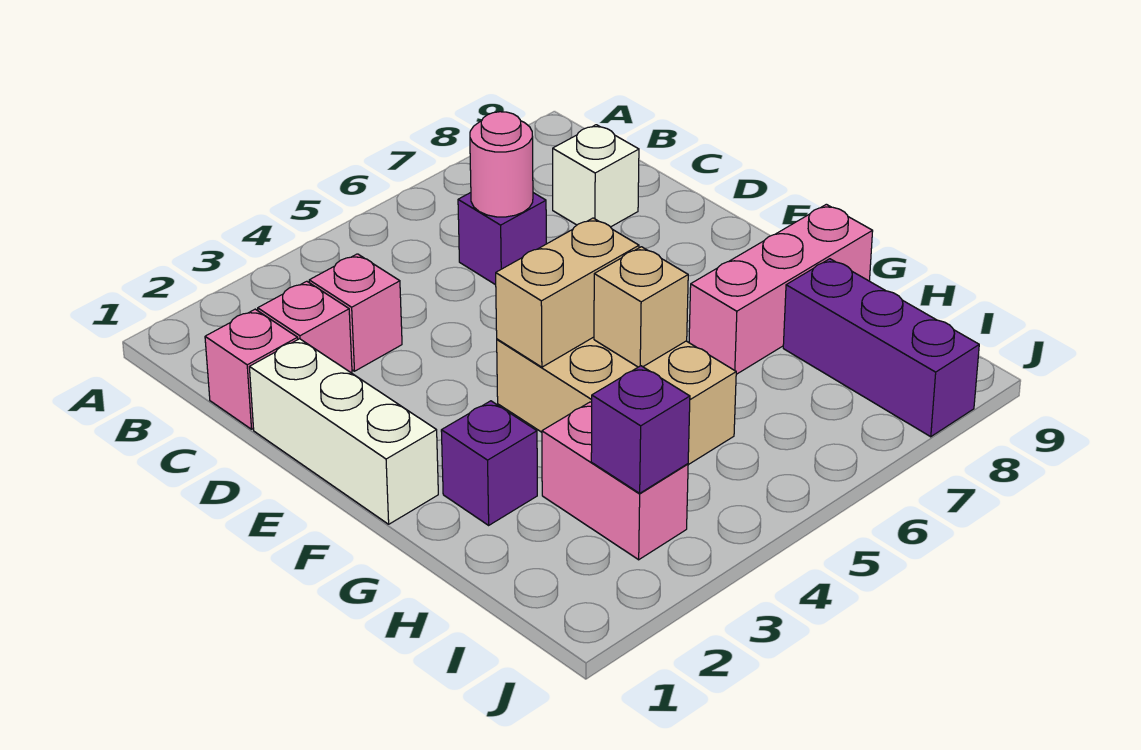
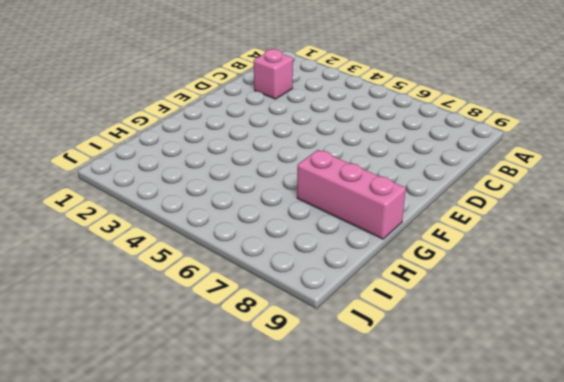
none -> pink brick C1 level 1
none -> pink brick C3 level 1
none -> purple brick C6 level 1

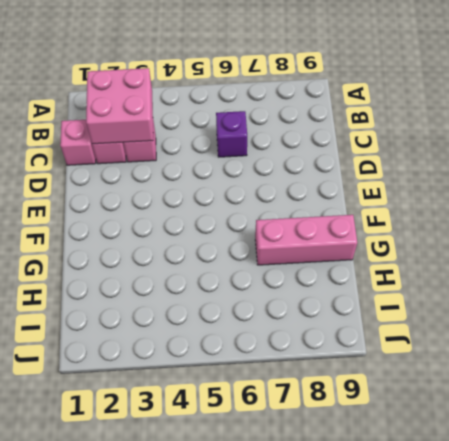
pink brick B2:C3 level 2 -> none
none -> white brick C8 level 1
none -> white brick D1:F1 level 1
none -> tan brick F4:H5 level 1

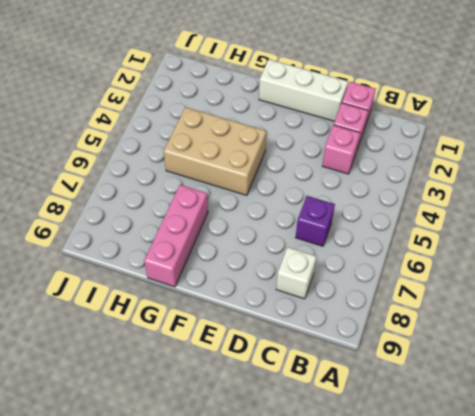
none -> purple brick G2 level 1
none -> pink brick H3:I3 level 1
none -> purple brick H8:J8 level 1

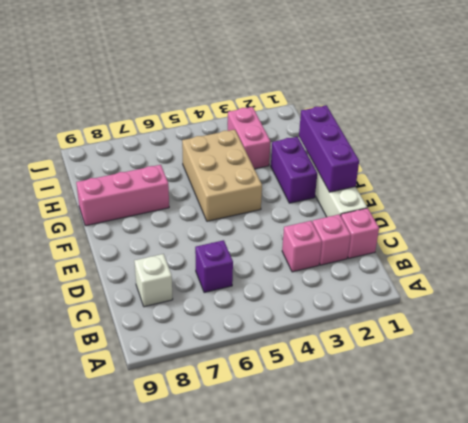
purple brick E1:G1 level 2 -> purple brick H8:J8 level 1
purple brick F2:G2 level 1 -> purple brick G2 level 1
none -> pink round brick C6 level 2
none -> tan brick F4:F5 level 2
none -> tan brick G5 level 2

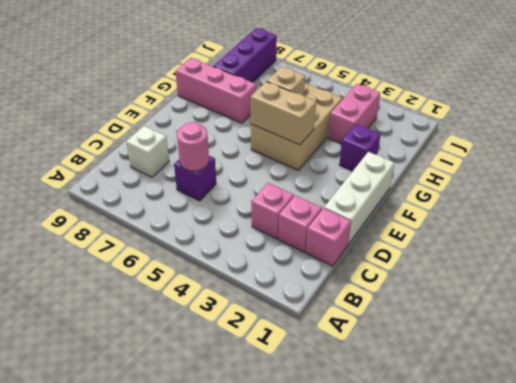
none -> purple brick I3 level 2

